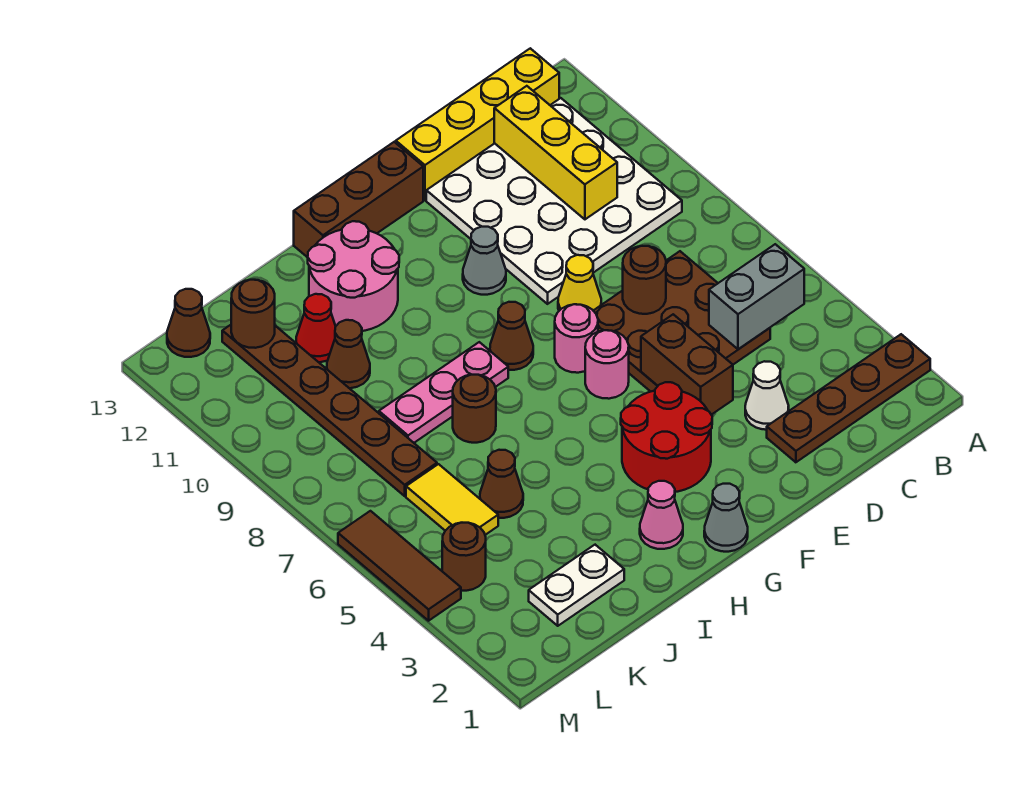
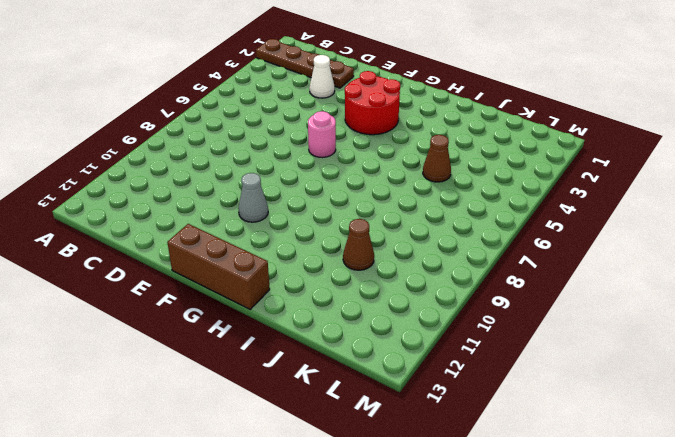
none -> white plate B9:E12 level 1
none -> yellow brick B13:E13 level 1
none -> brown plate C5:E7 level 1
none -> yellow cone E8 level 1

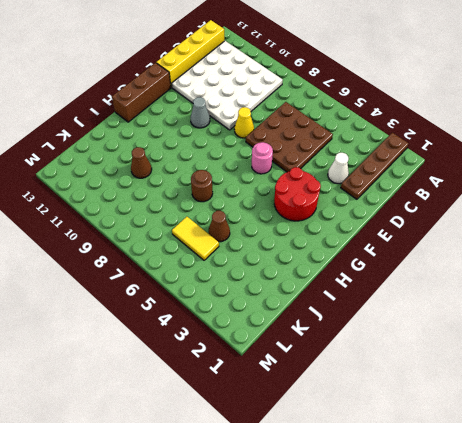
none -> pink round brick F7 level 1
none -> grey cone G1 level 1
none -> brown cone G8 level 1
none -> pink cone H2 level 1

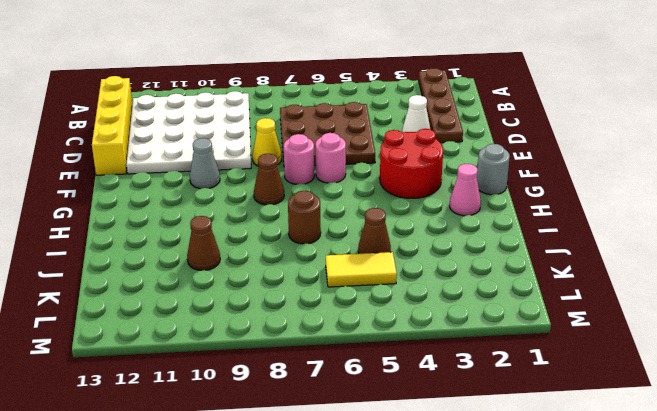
grey round brick G1 level 1 -> grey cone G1 level 1
none -> brown brick F13:H13 level 1
none -> pink plate H8:J8 level 1
none -> pink round brick H11:I12 level 1
none -> white plate J2:K2 level 1

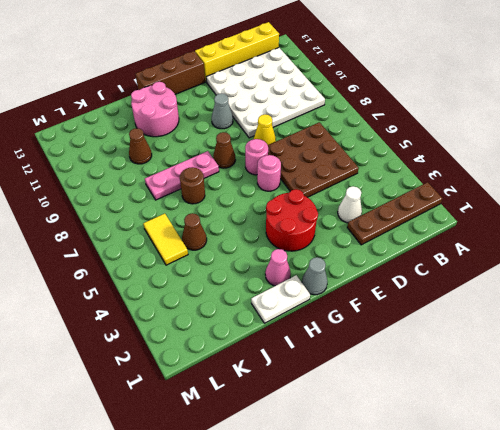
white plate H1:I1 level 1 -> white plate J2:K2 level 1
none -> red cone J11 level 1
none -> brown plate K7:K12 level 1
none -> brown round brick L4 level 1
none -> brown cone L13 level 1

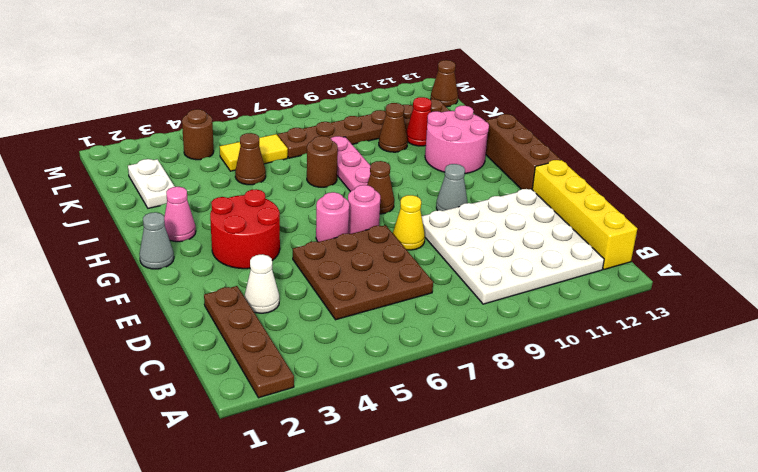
none -> brown tile M4:M6 level 1
none -> grey brick B5:C5 level 2
none -> yellow brick C10:C12 level 2
none -> brown round brick D7 level 2

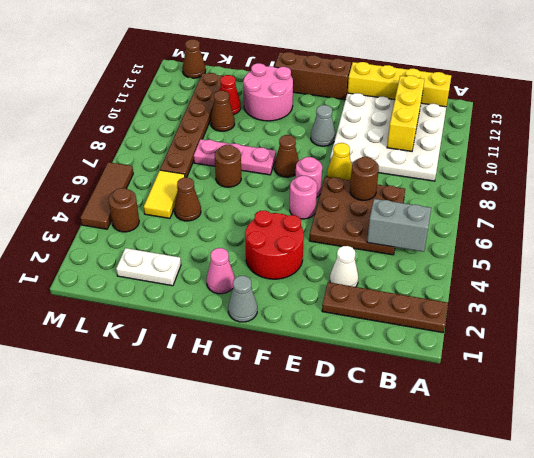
none -> brown brick E4:E5 level 2
none -> brown round brick K12 level 2

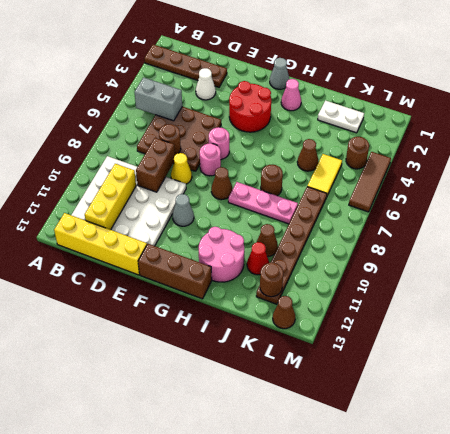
brown brick D8:D9 level 2 -> brown brick E4:E5 level 2

